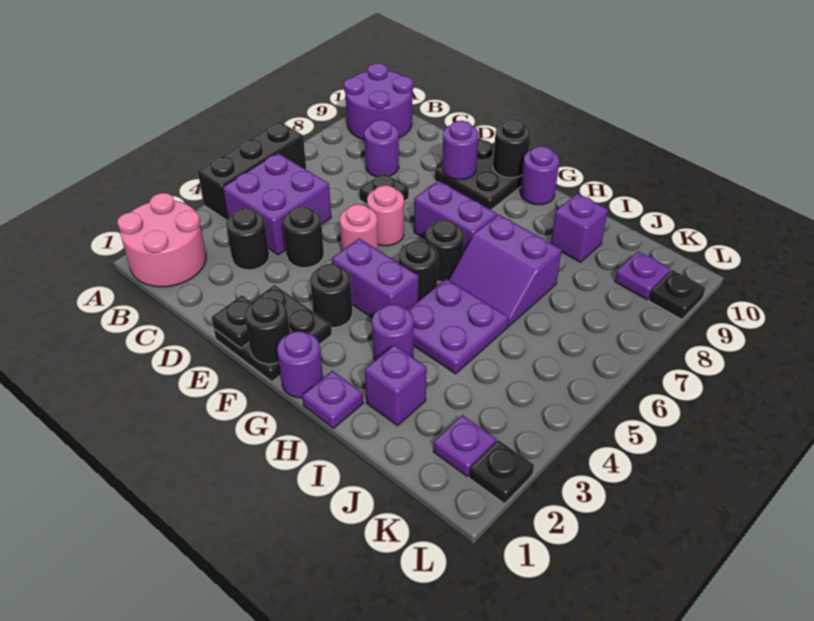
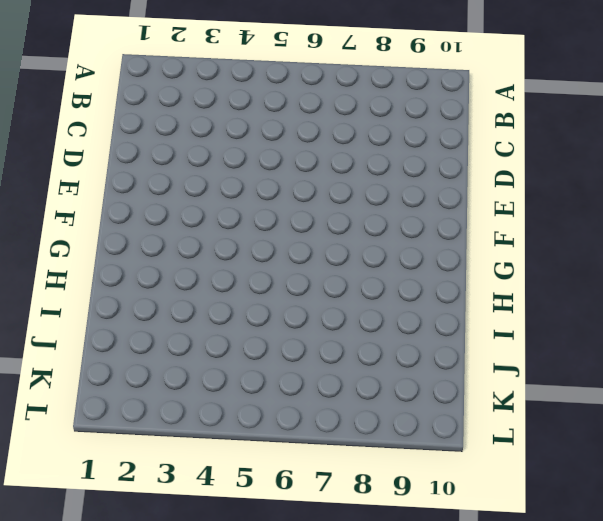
none -> pink round brick A1:B2 level 1
none -> black brick A4:A6 level 1
none -> purple round brick A9:B10 level 1
none -> purple brick B4:C5 level 1

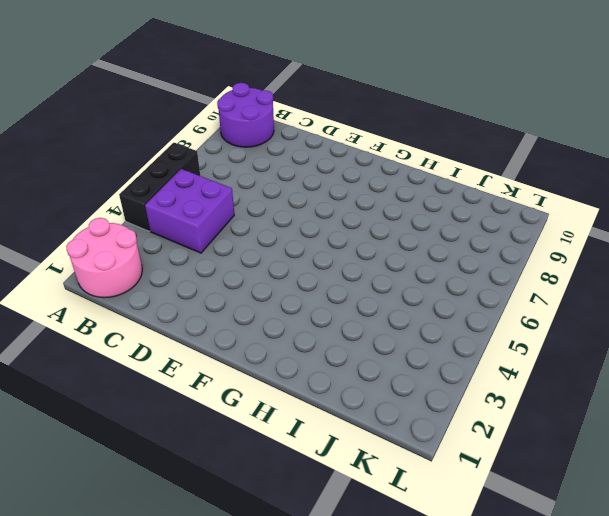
none -> black round brick C3 level 1
none -> purple round brick C8 level 1
none -> black round brick D4 level 1
none -> black plate D7 level 1

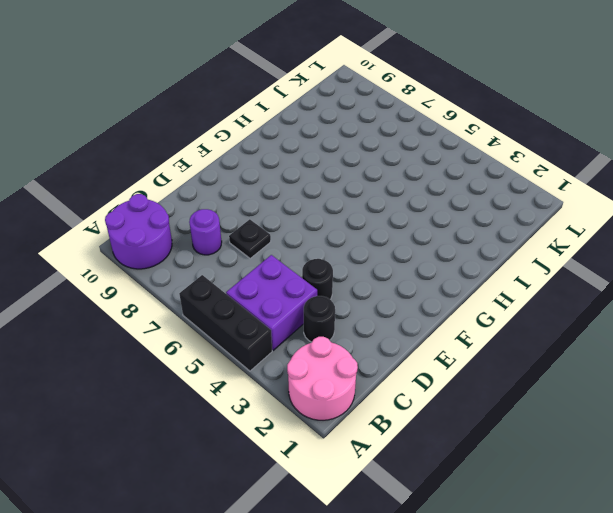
none -> black plate E1:F2 level 1
none -> pink round brick E5 level 1
none -> pink round brick E6 level 1
none -> black plate E9:F10 level 1

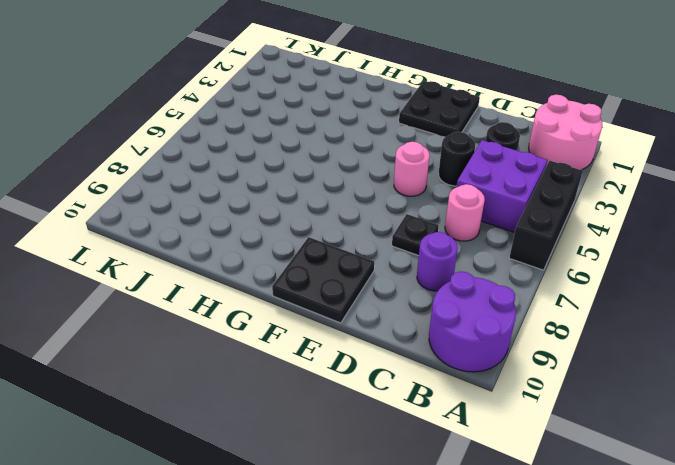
pink round brick C6 level 1 -> pink round brick E6 level 1
none -> black round brick F3 level 1
none -> purple brick F4:G4 level 1
none -> purple brick F7:G7 level 1
none -> purple round brick G1 level 1

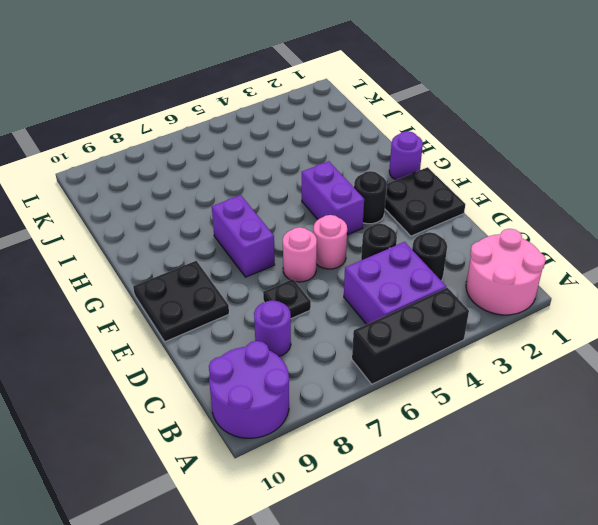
none -> black round brick G5 level 1
none -> black round brick G6 level 1
none -> purple round brick G10 level 1
none -> purple plate H1 level 1

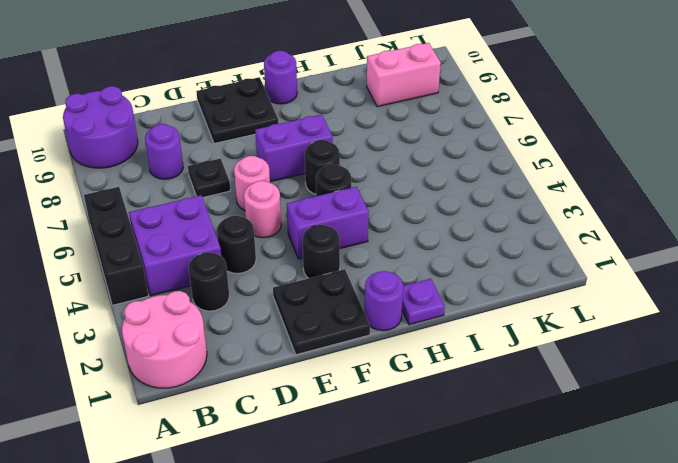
pink brick J9:K9 level 1 -> purple plate K9 level 1
none -> purple round brick H3 level 1
none -> purple plate H4:I5 level 1
none -> purple slope H6:I7 level 1 top 7
none -> purple brick I2 level 1

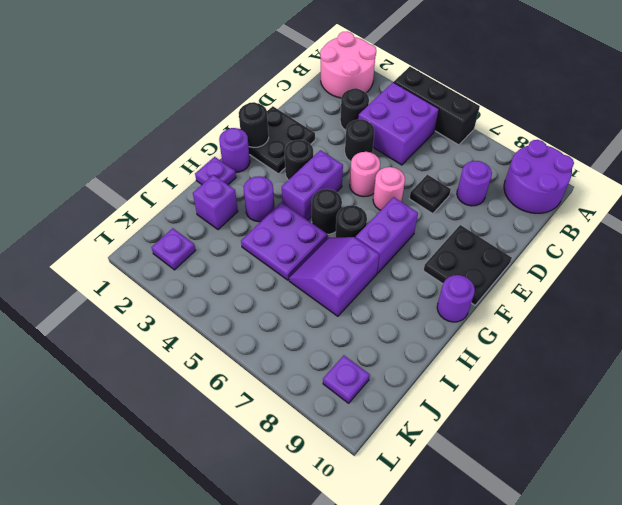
none -> purple brick I9 level 1
none -> black plate L2 level 1
none -> black plate L9 level 1
none -> black plate E1 level 2

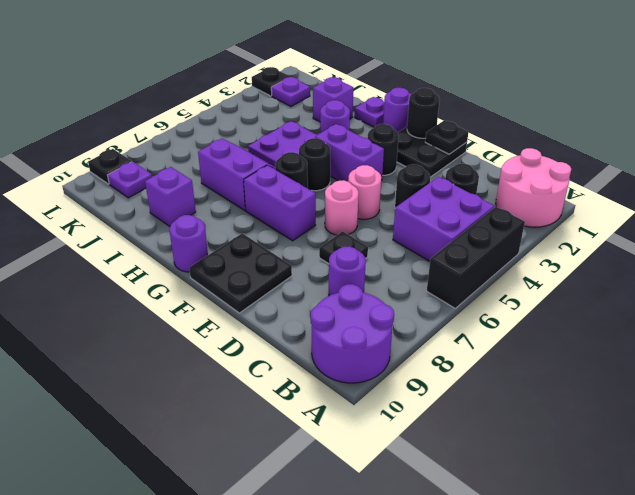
none -> purple round brick E9 level 2
none -> black round brick F10 level 2

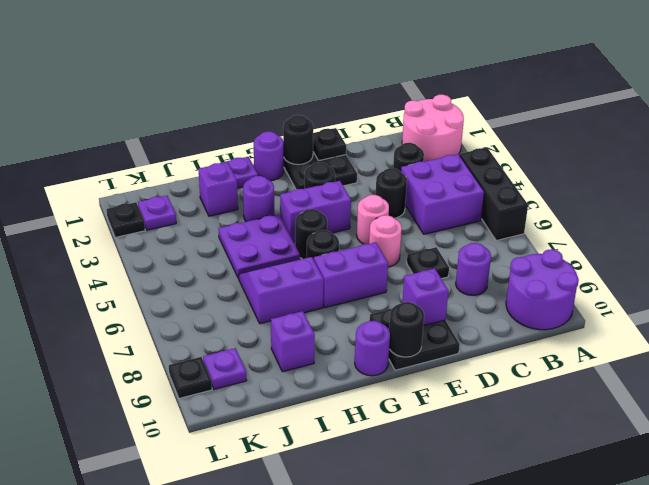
purple brick E9 level 2 -> purple round brick E9 level 2

